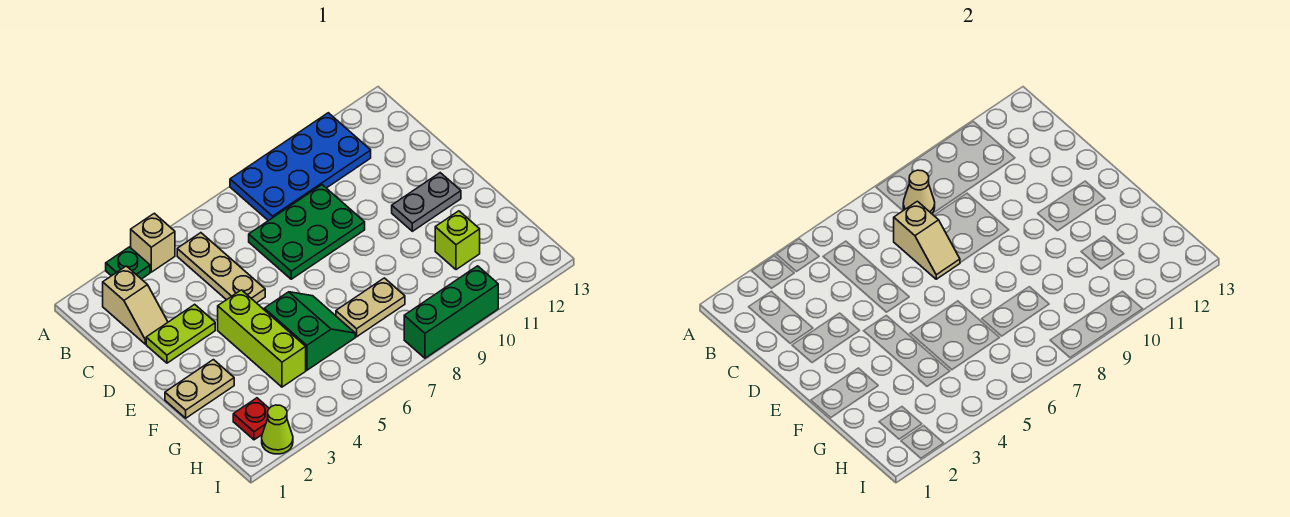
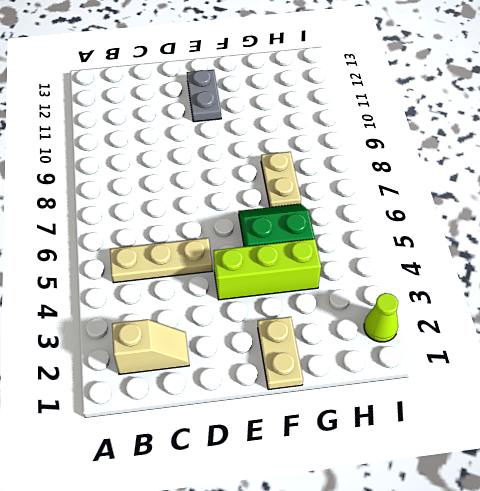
none -> green plate A3 level 1
none -> tan brick A4 level 1
none -> blue plate A8:B11 level 1

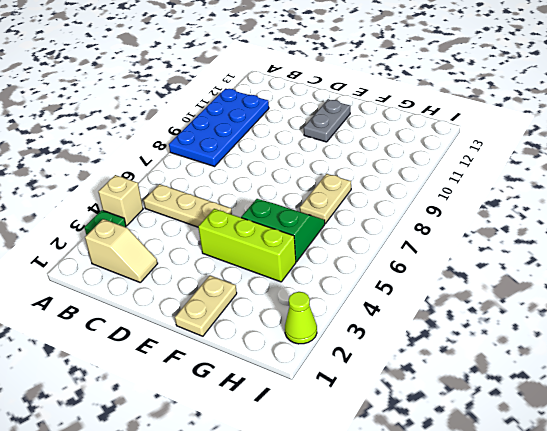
none -> green plate C7:D9 level 1
none -> lime plate D2:D3 level 1
none -> lime brick G11 level 1

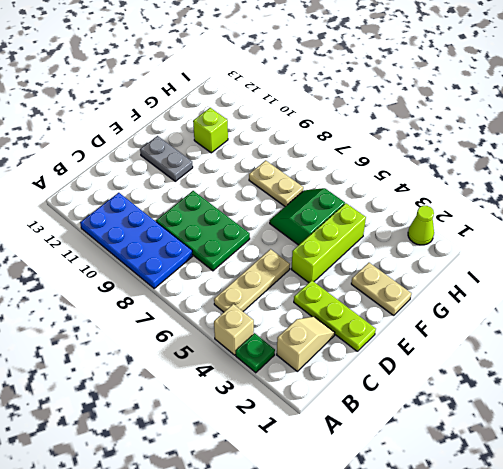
lime plate D1:D3 level 1 -> lime plate D2:D3 level 1
none -> red plate H2 level 1
none -> green brick I8:I10 level 1
none -> tan cone B8 level 2

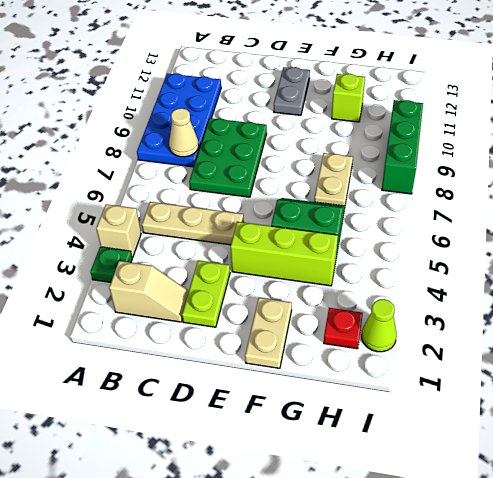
none -> tan slope C7:D7 level 2 top C

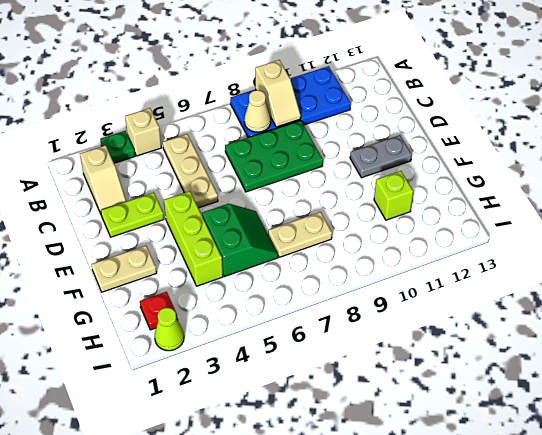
tan slope A9:B9 level 2 top A -> tan slope C7:D7 level 2 top C
none -> green brick I8:I10 level 1

